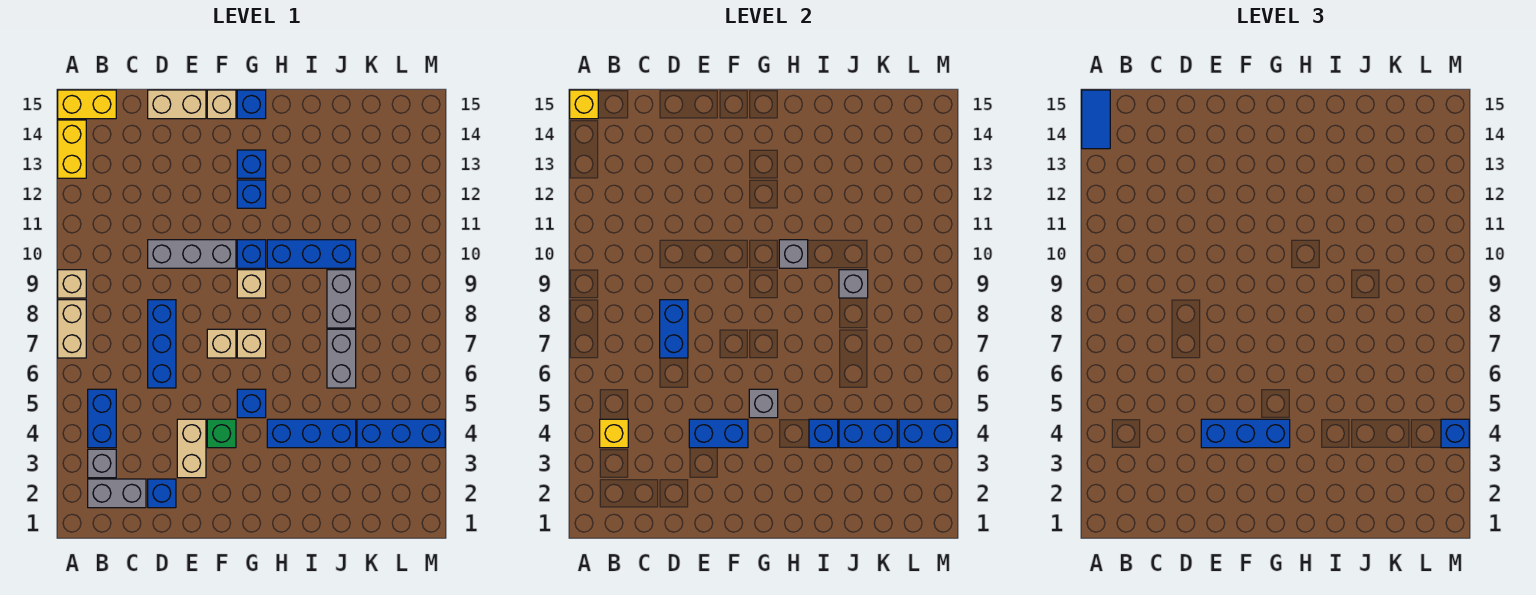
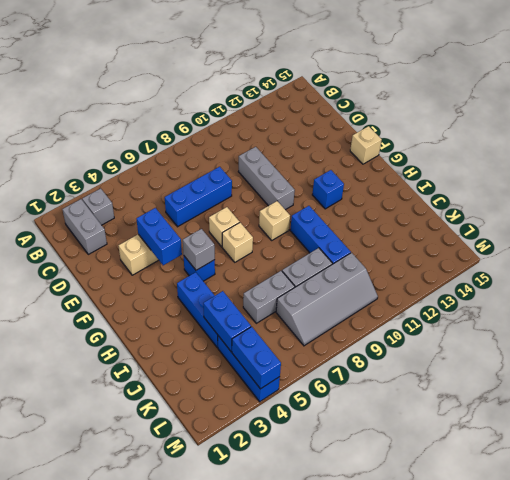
grey slope K7:L10 level 1 top K -> none
none -> tan brick A7:A8 level 1
none -> tan brick A9 level 1
none -> yellow brick A13:A14 level 1
none -> yellow brick A15:B15 level 1

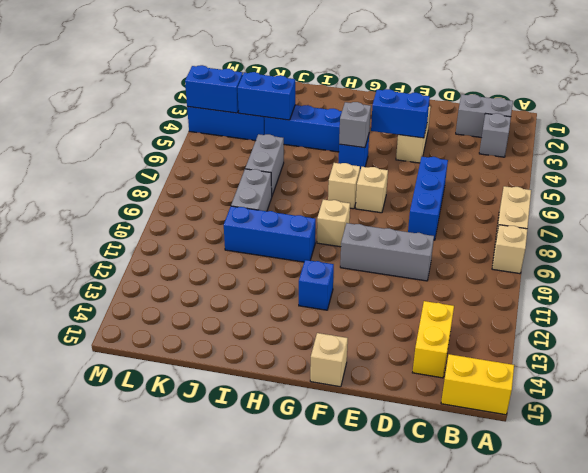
yellow brick C13:C14 level 1 -> yellow brick A13:A14 level 1
none -> blue brick B4:B5 level 1
none -> blue brick D2 level 1
none -> tan brick D15:E15 level 1
none -> green brick F4 level 1

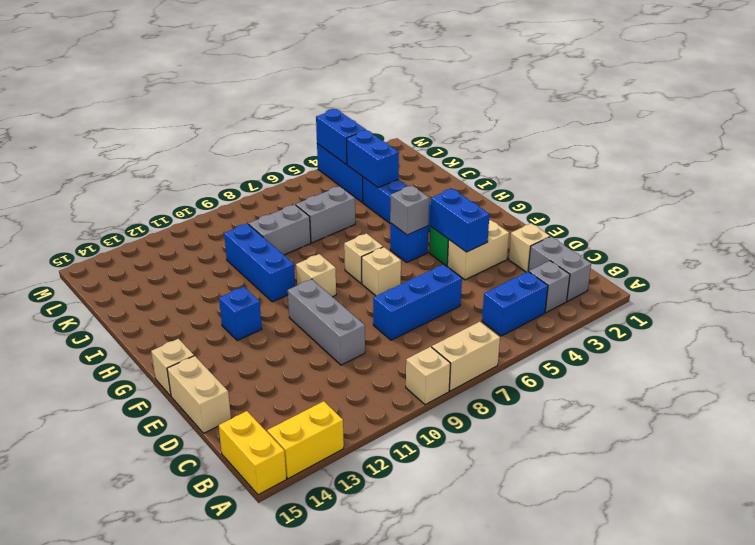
tan brick D2 level 1 -> blue brick D2 level 1
none -> blue brick G10 level 1
none -> blue brick G13 level 1
none -> blue brick G15 level 1
none -> yellow brick A15 level 2

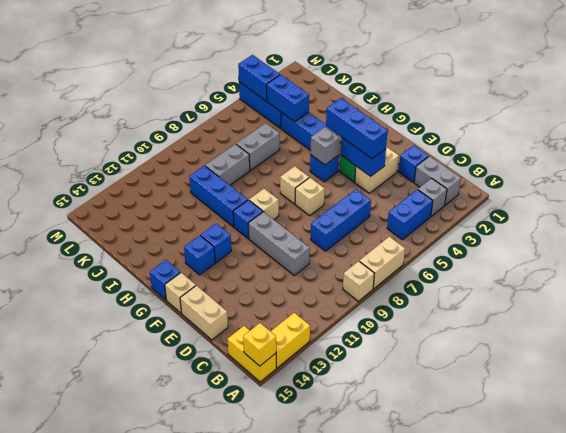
none -> yellow brick B4 level 2
none -> blue brick D7:D8 level 2
none -> grey brick H10 level 2
none -> blue brick I4 level 2

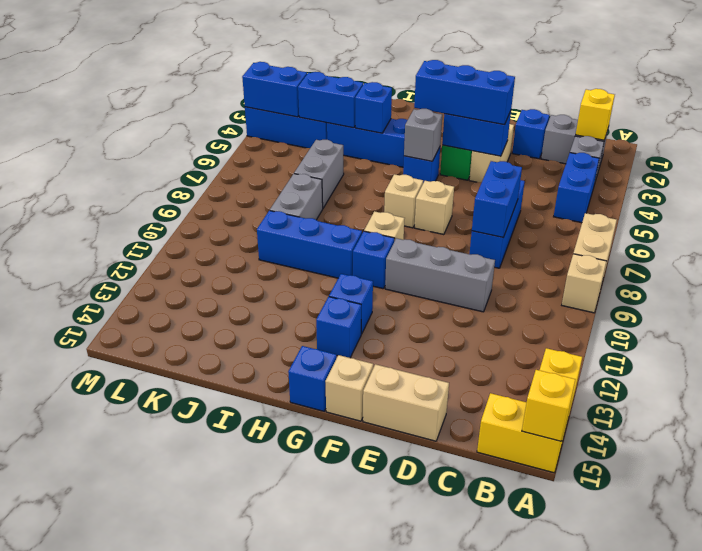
yellow brick B2 level 2 -> yellow brick B4 level 2
none -> grey brick H10 level 2
none -> grey brick J9 level 2
none -> blue tile A14:A15 level 3
none -> blue brick M4 level 3

